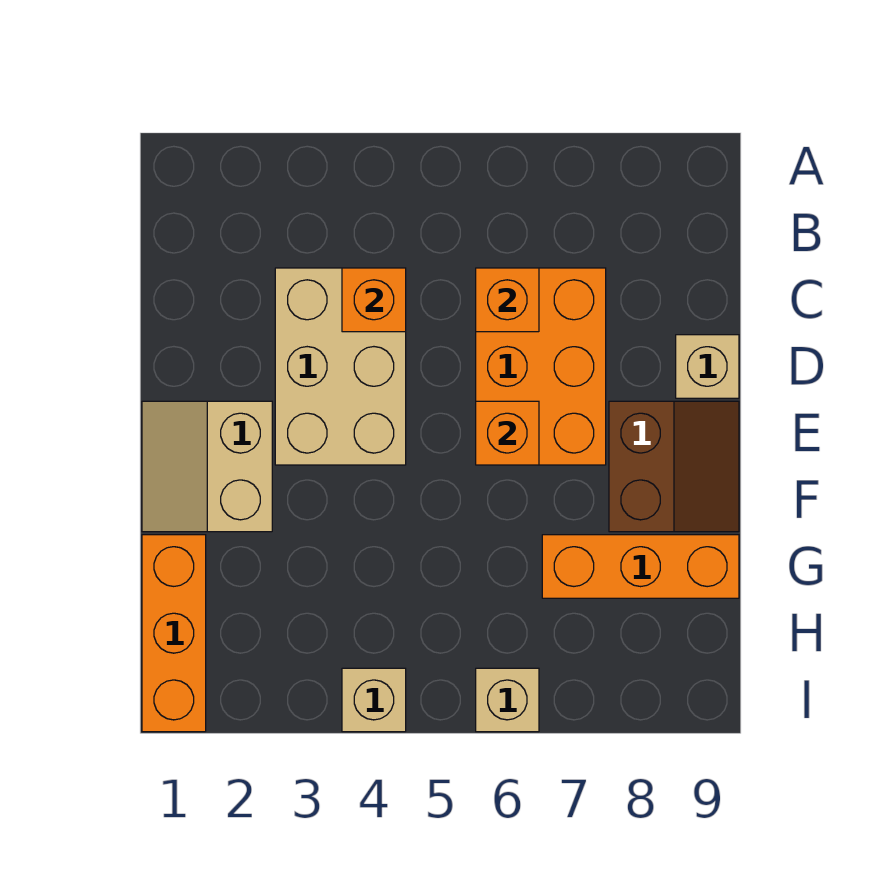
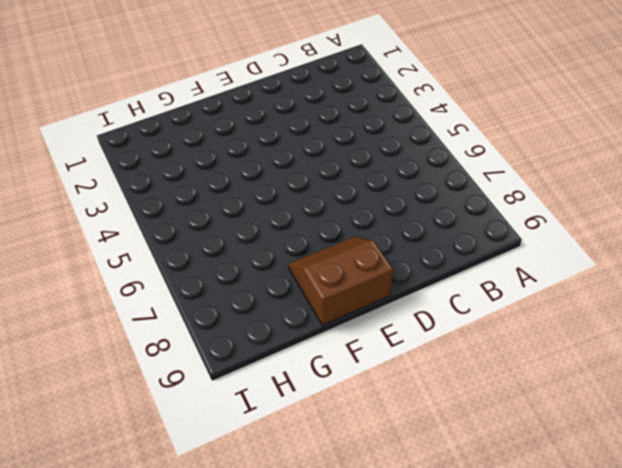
brown slope E8:F9 level 1 top 9 -> brown slope E8:F9 level 1 top 8
none -> tan brick C3:E4 level 1
none -> orange brick C6:E7 level 1
none -> tan brick D9 level 1

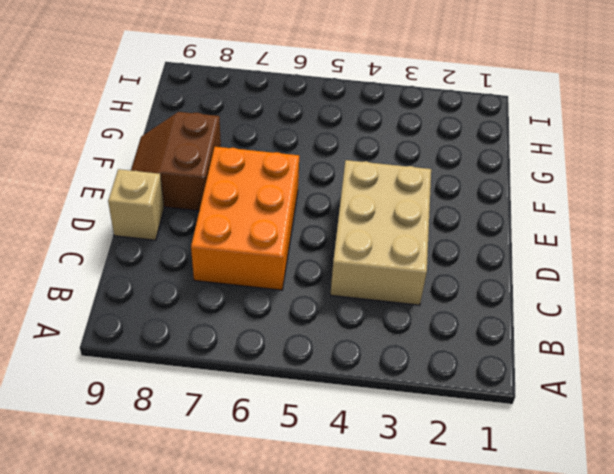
none -> tan slope E1:F2 level 1 top 2
none -> orange brick G1:I1 level 1
none -> orange brick G7:G9 level 1

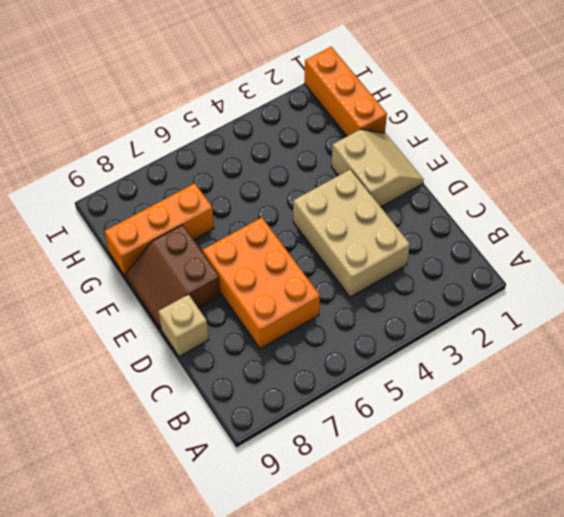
none -> tan brick I4 level 1
none -> tan brick I6 level 1
none -> orange brick C4 level 2

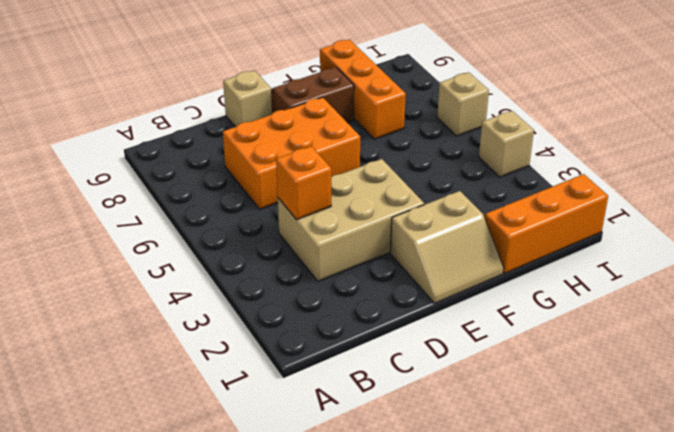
none -> orange brick C6 level 2
none -> orange brick E6 level 2

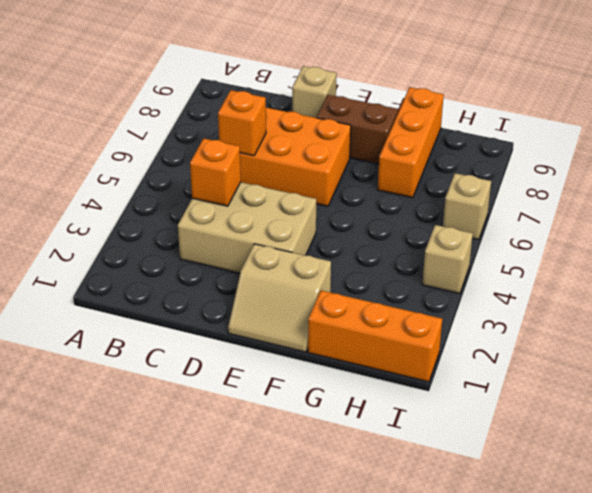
none -> orange brick E6 level 2

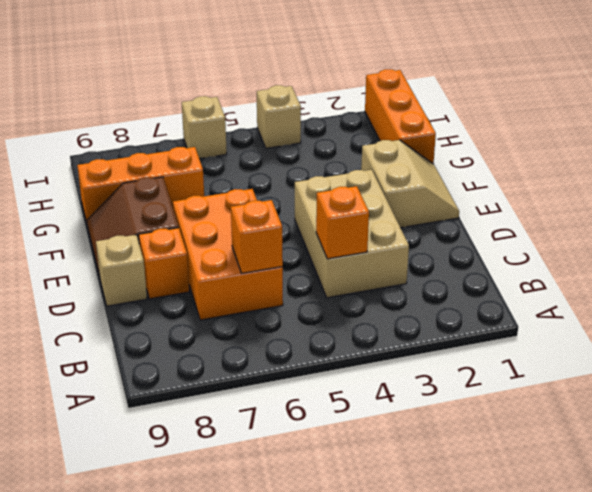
orange brick D8 level 1 -> orange brick E6 level 2

